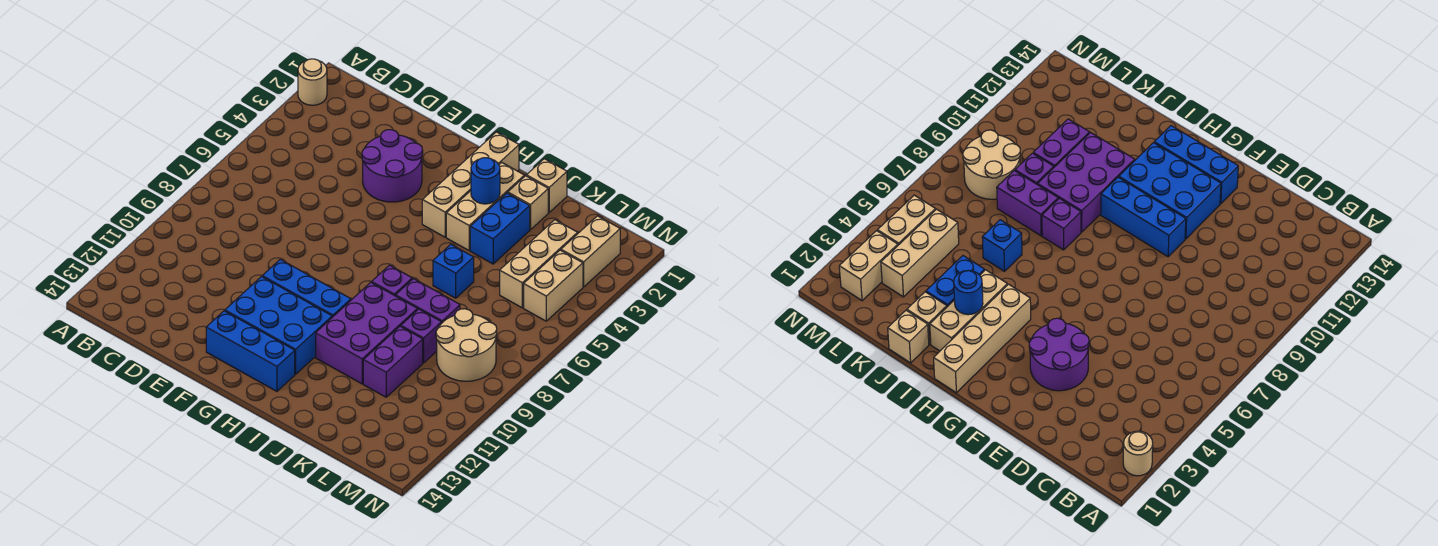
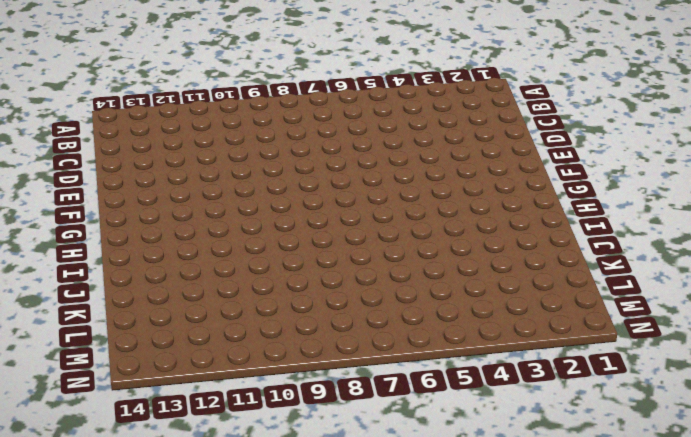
none -> tan round brick A2 level 1
none -> purple round brick E3:F4 level 1
none -> blue brick F10:H10 level 1

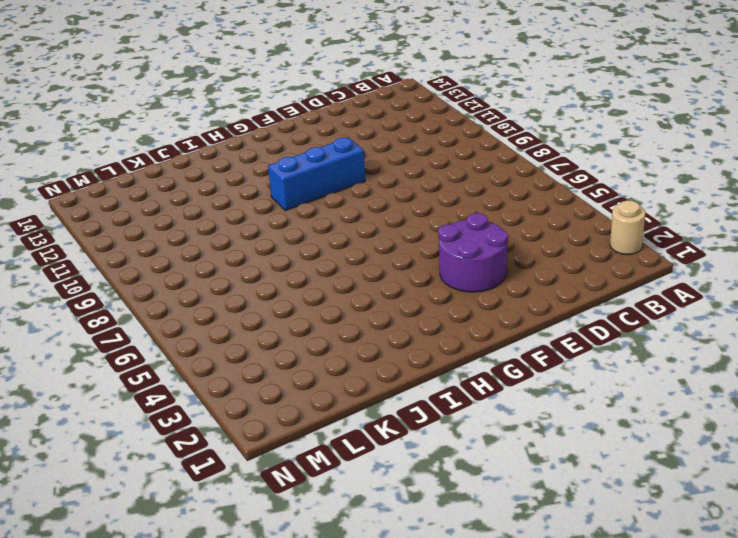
none -> blue brick F11:H12 level 1
none -> blue brick F13:H13 level 1
none -> tan brick H1:H4 level 1

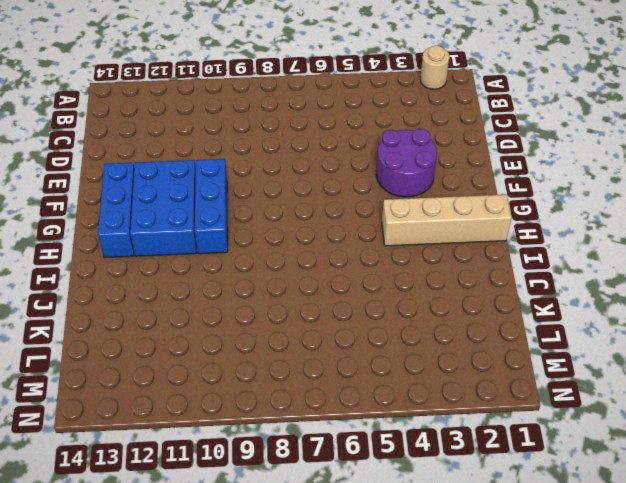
none -> tan brick I2:I4 level 1
none -> purple brick I8 level 1
none -> purple brick I9:J11 level 1

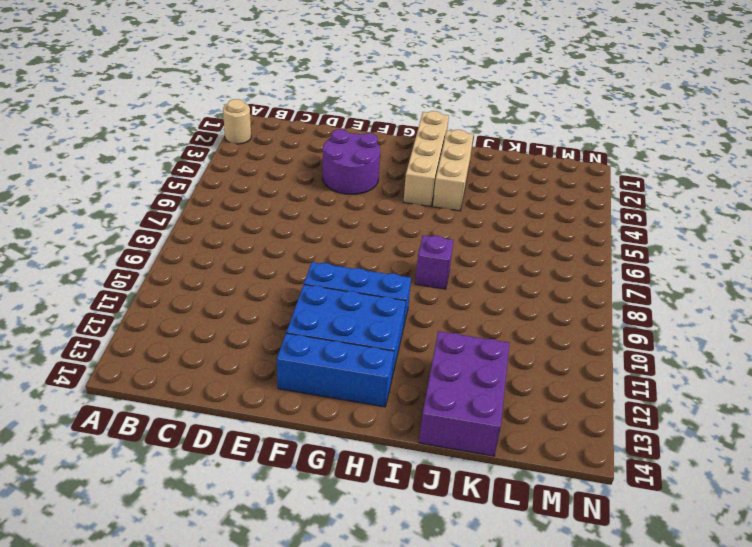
purple brick J12:K14 level 1 -> purple brick I9:J11 level 1
none -> tan brick J1 level 1
none -> tan brick J2 level 1
none -> blue brick J3:J4 level 1

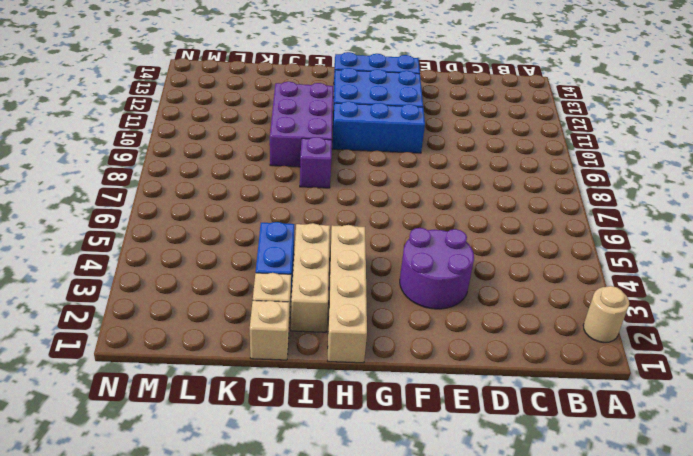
none -> blue brick J6 level 1
none -> purple brick J8:K8 level 1
none -> purple brick K9 level 1

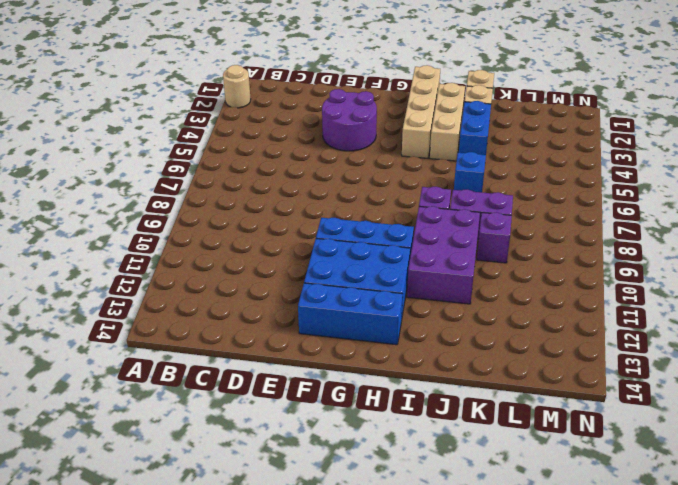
none -> purple brick K10:K11 level 1
none -> tan brick L3:L5 level 1
none -> tan round brick L8:M9 level 1

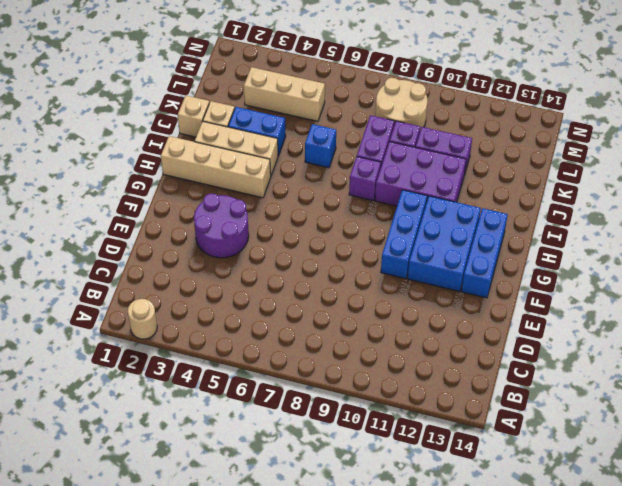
none -> tan brick M2:M3 level 1
none -> tan brick M4:M5 level 1
none -> blue round brick I3 level 2

